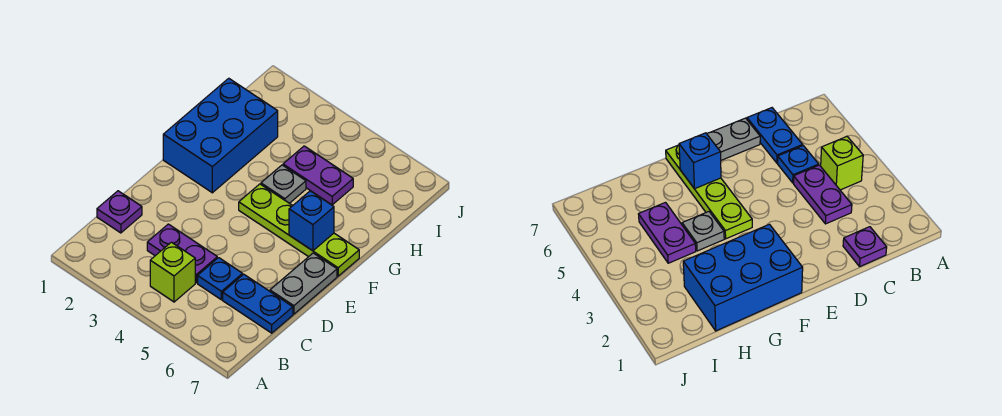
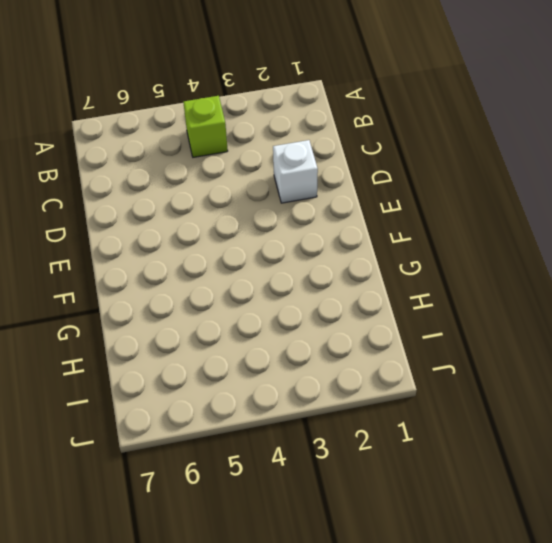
white brick D2 level 1 -> none
none -> purple plate C1 level 1
none -> purple plate C3:C4 level 1

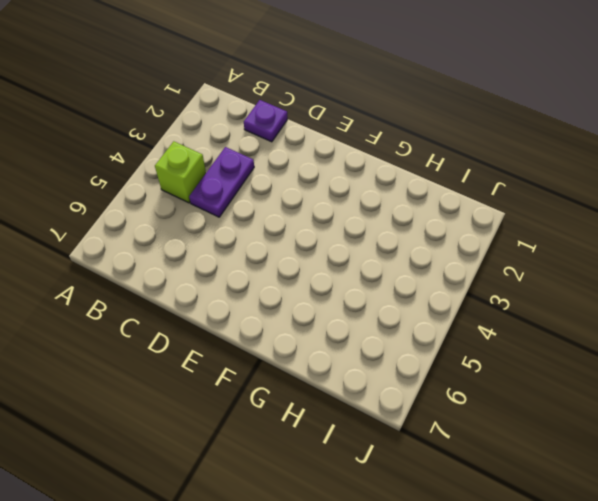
none -> blue plate C5 level 1
none -> blue plate C6:C7 level 1

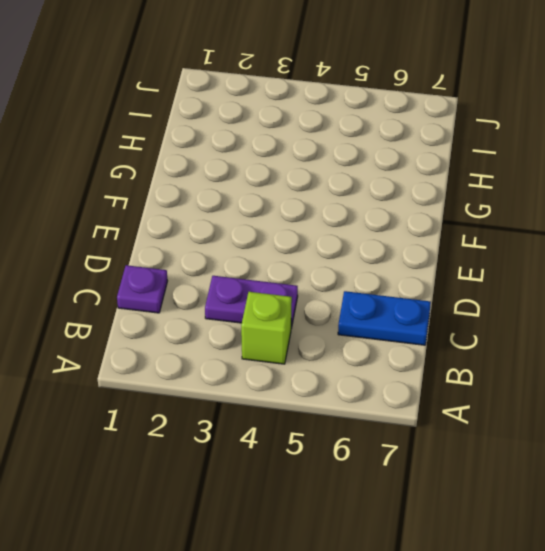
none -> blue plate C5 level 1
none -> grey plate D7:E7 level 1

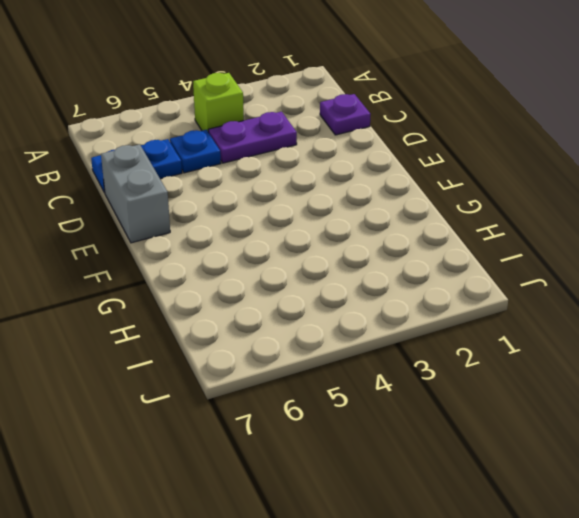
grey brick D7:E7 level 1 -> grey plate D7:E7 level 1
none -> blue brick F1:H2 level 1
none -> lime plate F4:F7 level 1

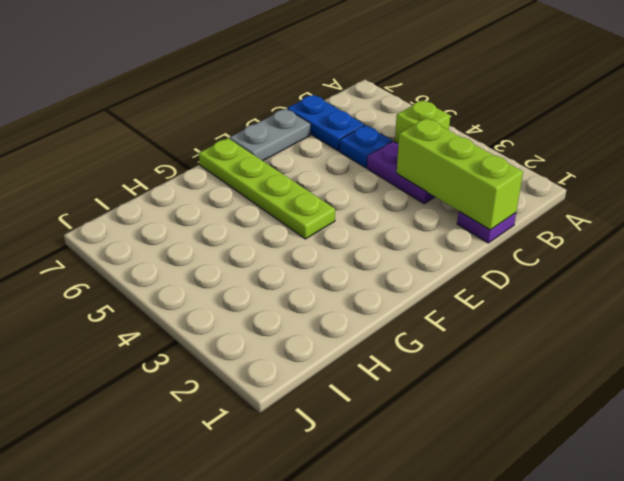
lime brick C1:C3 level 2 -> none
none -> blue brick F1:H2 level 1
none -> grey plate G4 level 1

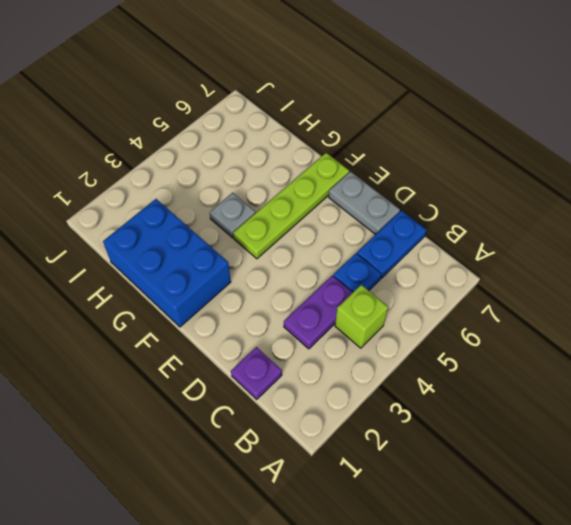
none -> purple plate H4:H5 level 1
none -> blue brick F6 level 2

